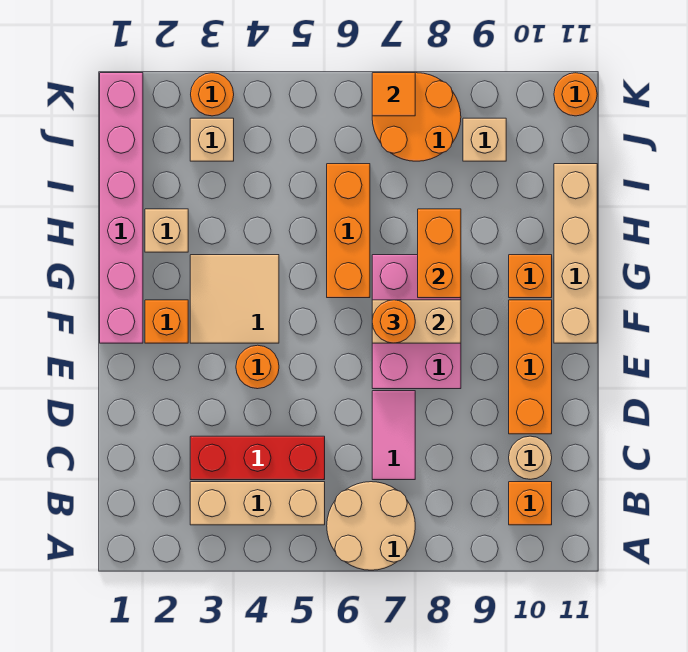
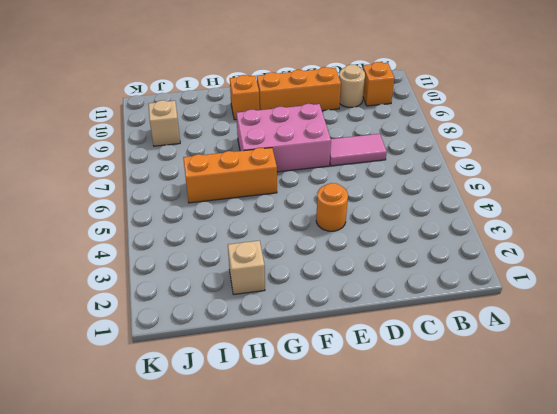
none -> tan round brick A6:B7 level 1
none -> tan brick B3:B5 level 1
none -> red brick C3:C5 level 1

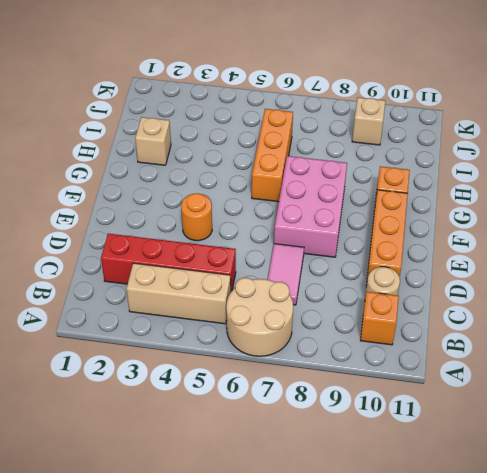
red brick C2:C5 level 1 -> red brick C3:C5 level 1
none -> pink brick F1:K1 level 1
none -> orange brick F2 level 1
none -> tan tile F3:G4 level 1

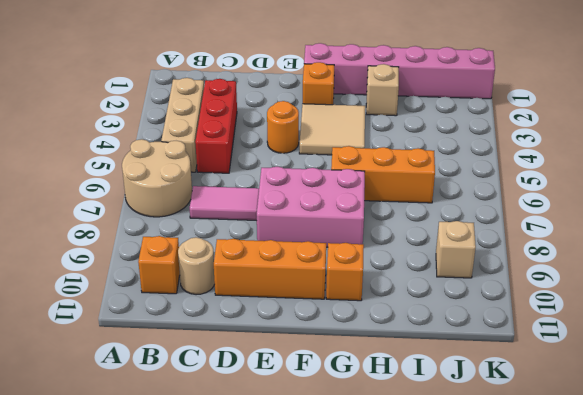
none -> tan brick F11:I11 level 1
none -> tan brick J3 level 1
none -> orange round brick J7:K8 level 1

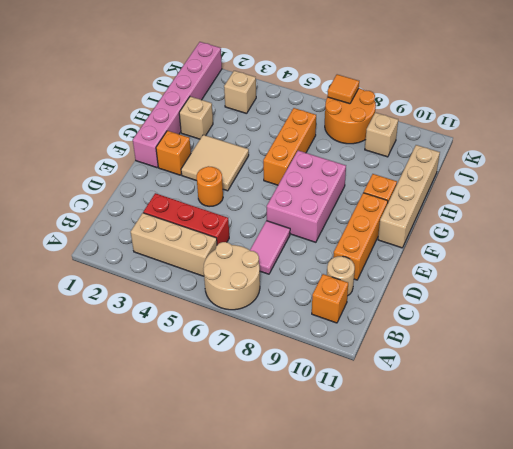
none -> orange round brick K3 level 1
none -> orange round brick K11 level 1
none -> tan brick F7:F8 level 2

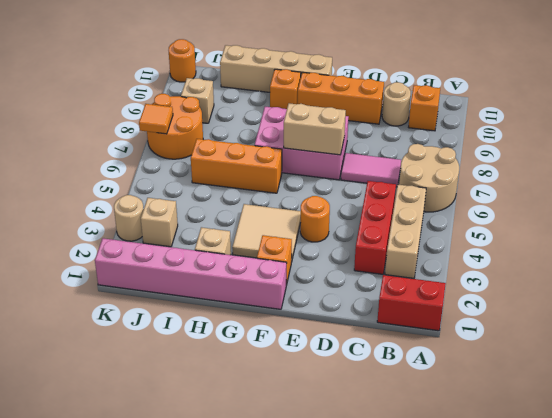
red brick A1:B1 level 1 -> none
tan brick E7:F7 level 2 -> tan brick F7:F8 level 2
tan round brick K3 level 1 -> orange round brick K3 level 1
none -> orange brick G8:H8 level 2
none -> orange round brick F7 level 3

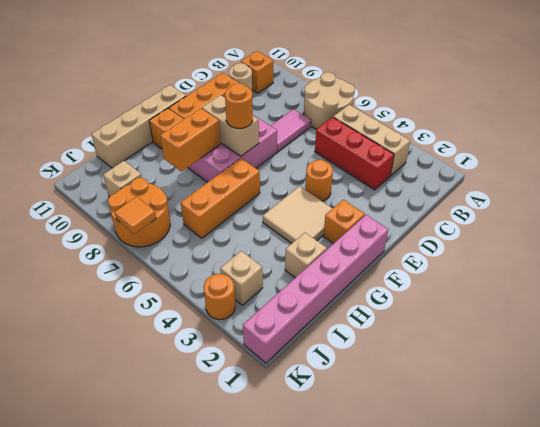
none -> orange round brick K11 level 1

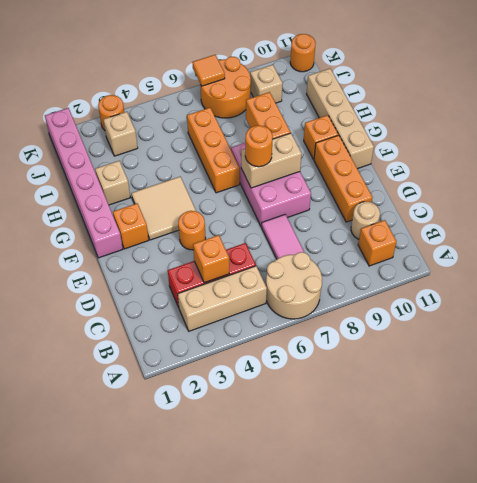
orange brick C4 level 2 -> none

